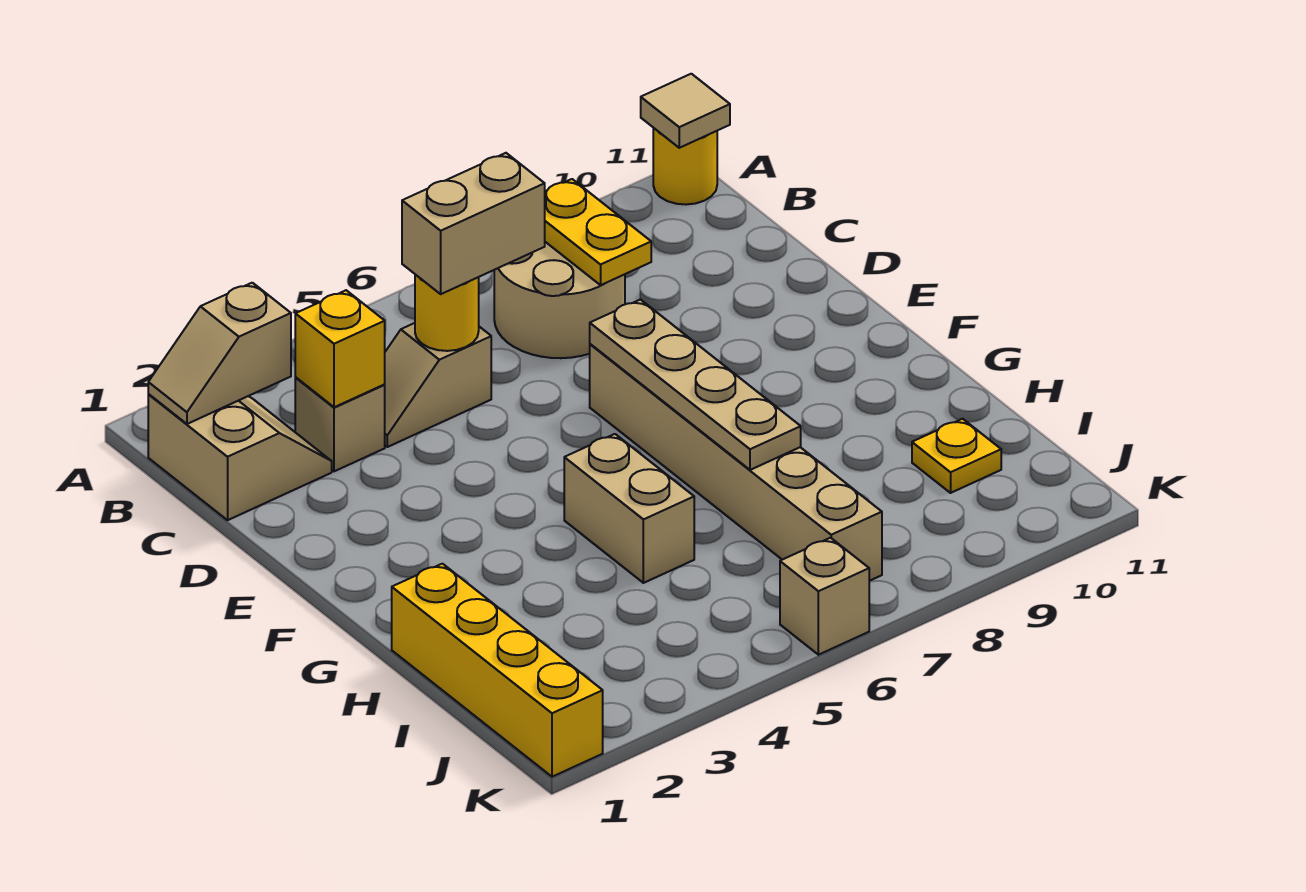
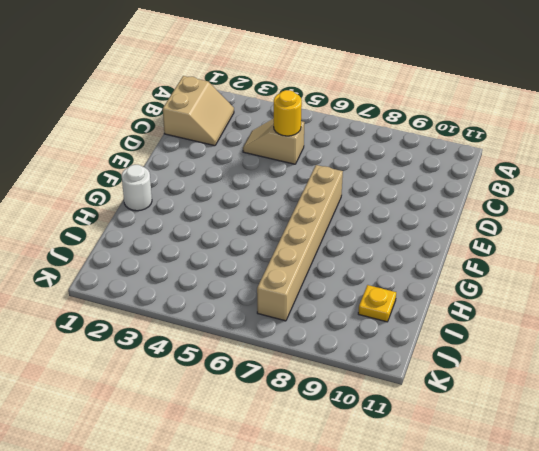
white round brick G1 level 1 -> none
none -> yellow round brick A11 level 1
none -> tan round brick B7:C8 level 1
none -> tan brick C3 level 1

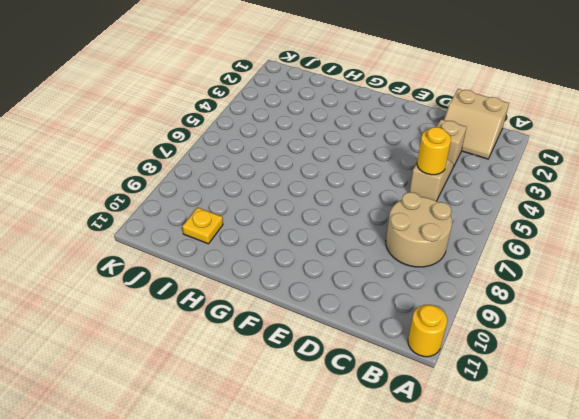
none -> tan brick E7:J7 level 1
none -> tan brick G5:H5 level 1
none -> yellow brick H1:K1 level 1

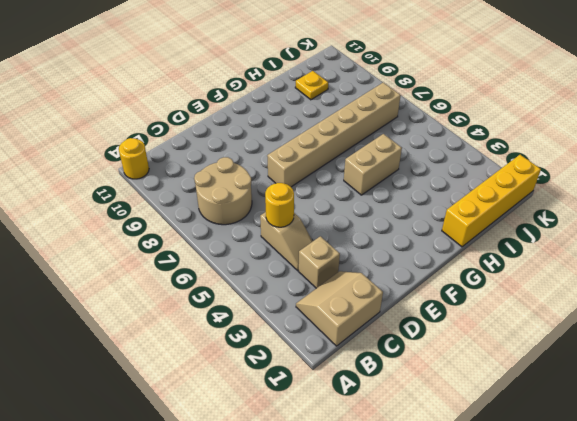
none -> tan brick K6 level 1
none -> tan tile A11 level 2
none -> tan slope B1:B2 level 2 top 2

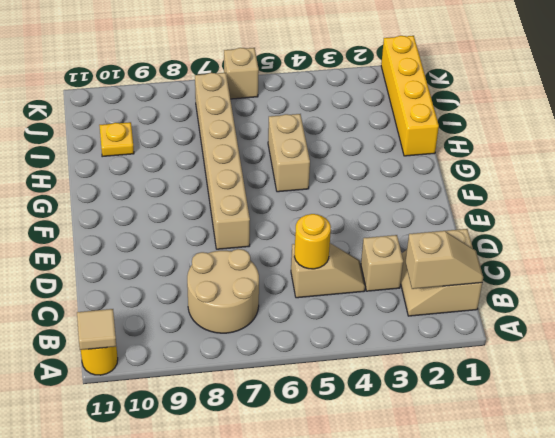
none -> yellow plate B8:C8 level 2
none -> yellow brick C3 level 2
none -> tan plate E7:H7 level 2

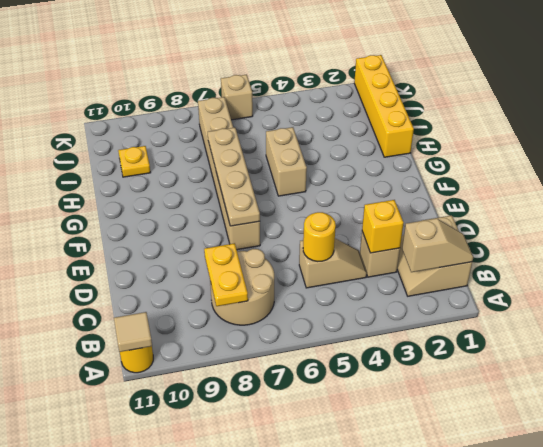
none -> tan brick C5:C6 level 3

